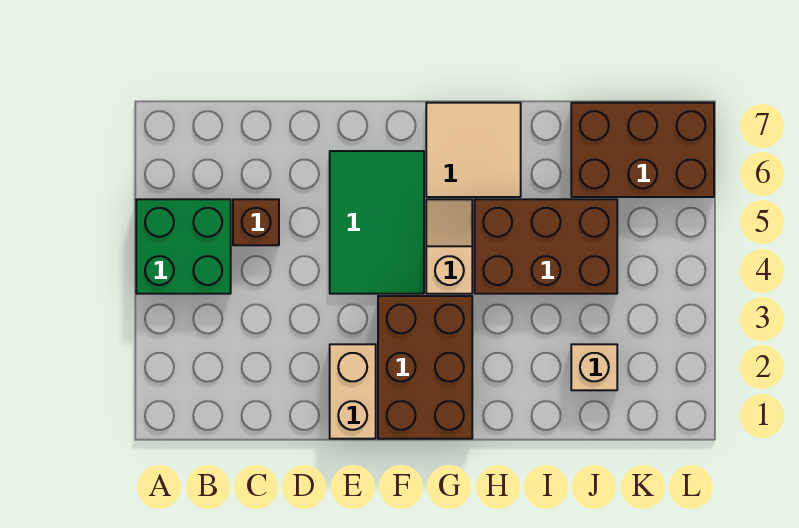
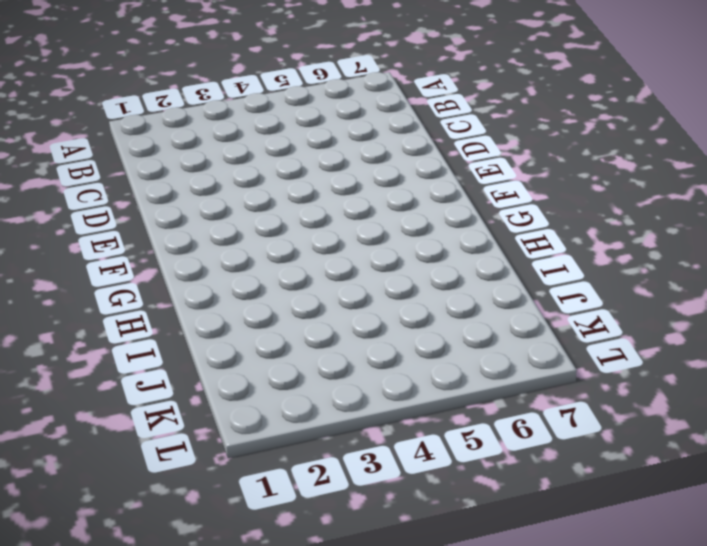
none -> green brick A4:B5 level 1
none -> brown brick C5 level 1

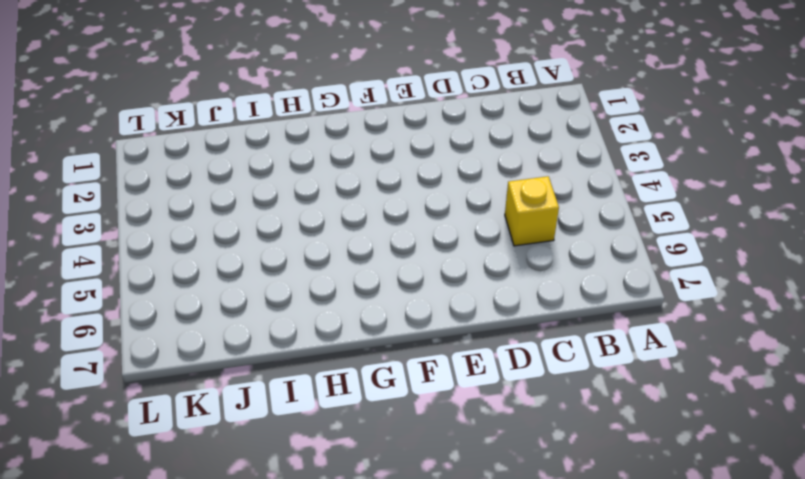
yellow brick C5 level 1 -> brown brick C5 level 1
none -> green brick A4:B5 level 1
none -> tan brick E1:E2 level 1

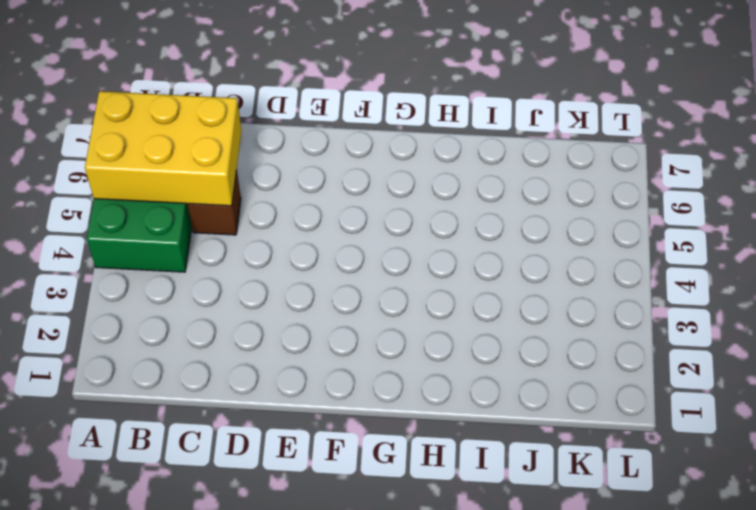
yellow brick A5:C6 level 2 -> none
none -> tan brick E1:E2 level 1
none -> green tile E4:F6 level 1

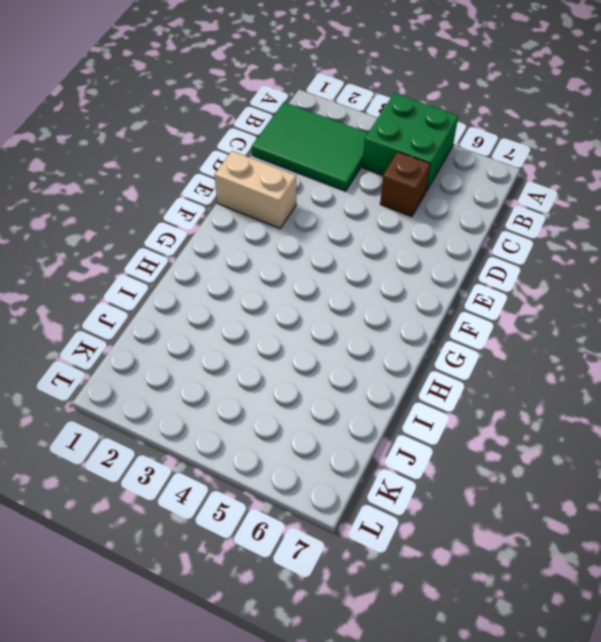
green tile B1:C3 level 1 -> green tile E4:F6 level 1
none -> brown brick F1:G3 level 1
none -> tan slope G4:G5 level 1 top 4

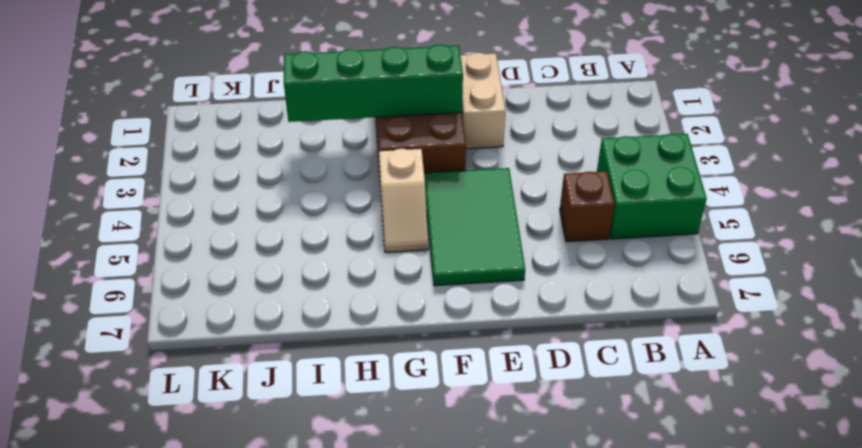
green brick F2:I2 level 2 -> none
none -> tan tile G6:H7 level 1
none -> brown brick H4:J5 level 1

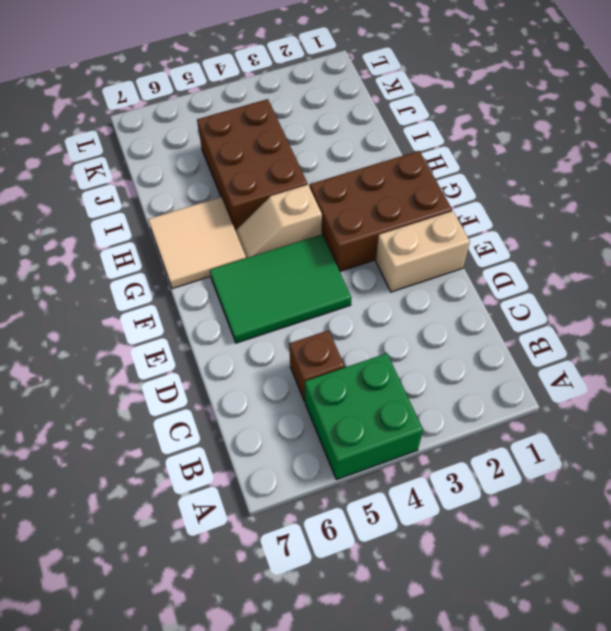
none -> tan brick J2 level 1
none -> brown brick J6:L7 level 1

